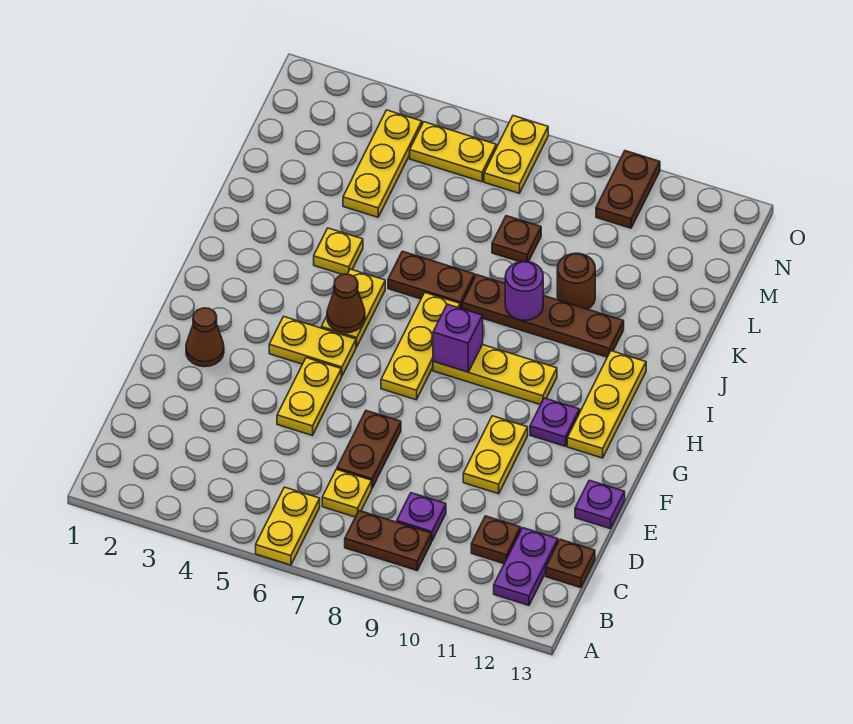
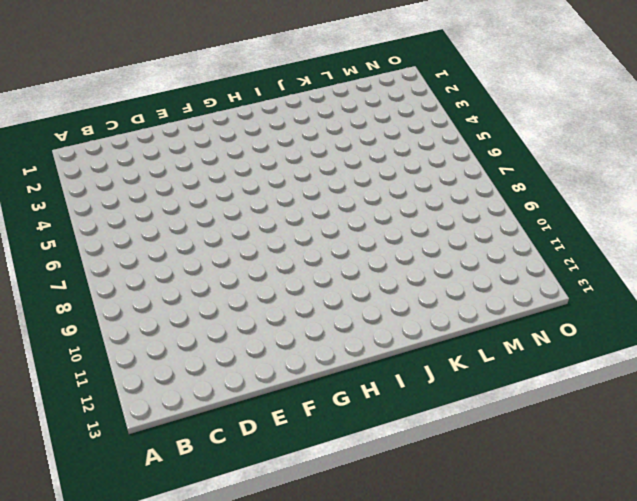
none -> yellow plate A6:B6 level 1
none -> brown plate B8:B9 level 1
none -> purple plate B12:C12 level 1
none -> yellow plate C7 level 1

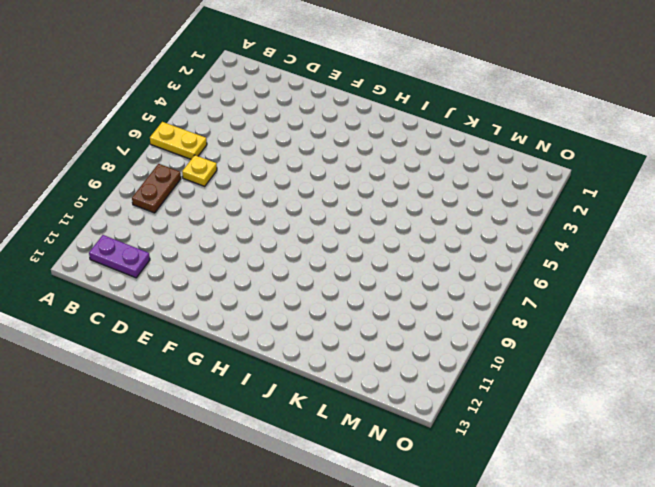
none -> purple plate C9 level 1
none -> brown plate C11 level 1
none -> brown plate C13 level 1
none -> brown plate D7:E7 level 1

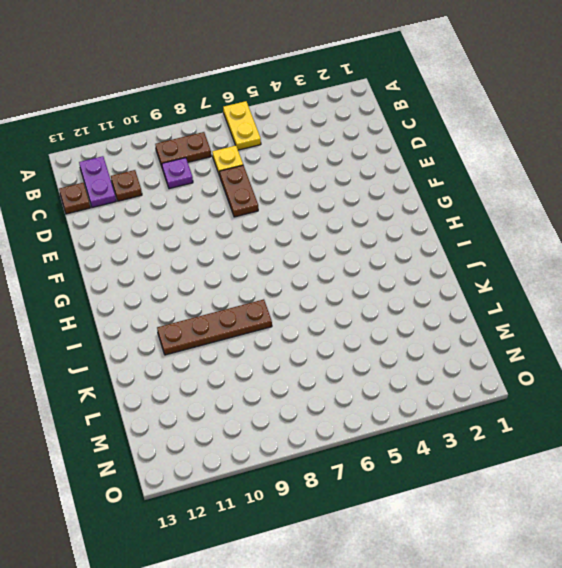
none -> yellow plate E5:F5 level 1
none -> yellow plate E10:F10 level 1
none -> purple plate E13 level 1
none -> brown cone F2 level 1

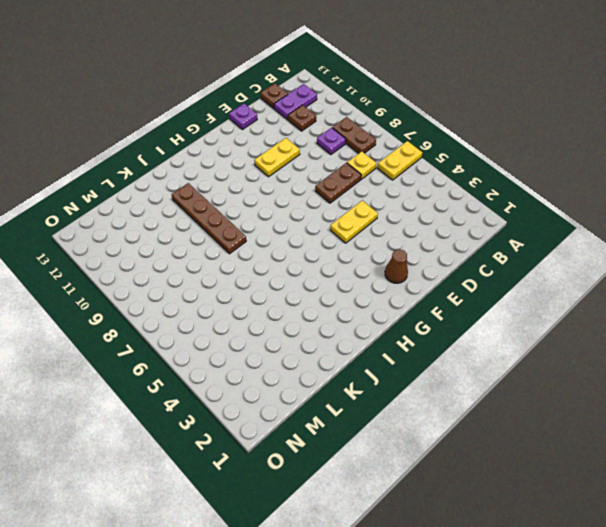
none -> yellow plate G4:G5 level 1
none -> yellow plate G7:I7 level 1
none -> purple plate G11 level 1
none -> yellow plate G12:I12 level 1

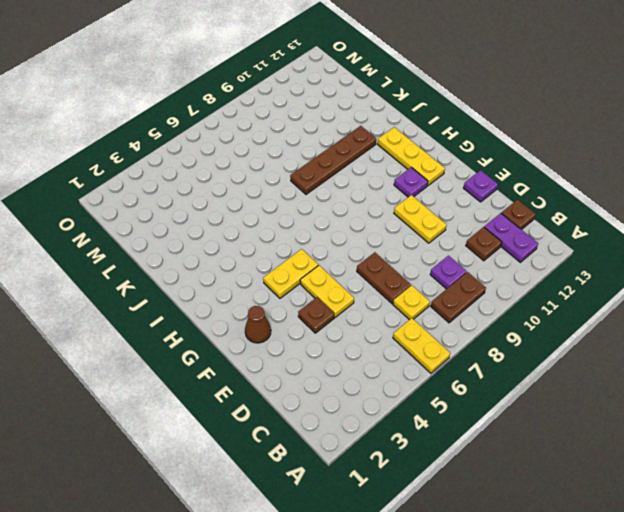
brown plate E4 level 1 -> brown plate L8 level 1
none -> yellow plate G7:I7 level 1
none -> yellow plate H5:I5 level 1
none -> yellow plate H8:H10 level 1
none -> yellow plate J4 level 1

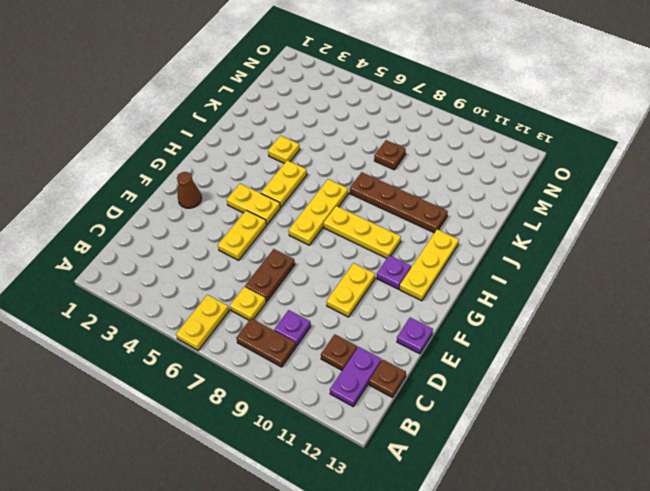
none -> brown plate J6:J7 level 1
none -> brown round brick K10 level 1
none -> yellow plate L4:N4 level 1
none -> yellow plate N5:N6 level 1

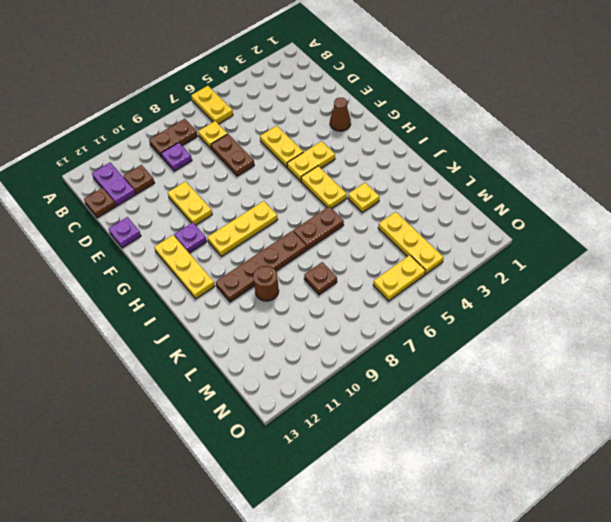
none -> yellow plate G7:I7 level 1
none -> yellow plate N7:O7 level 1
none -> brown plate N10:O10 level 1
none -> brown cone H5 level 2

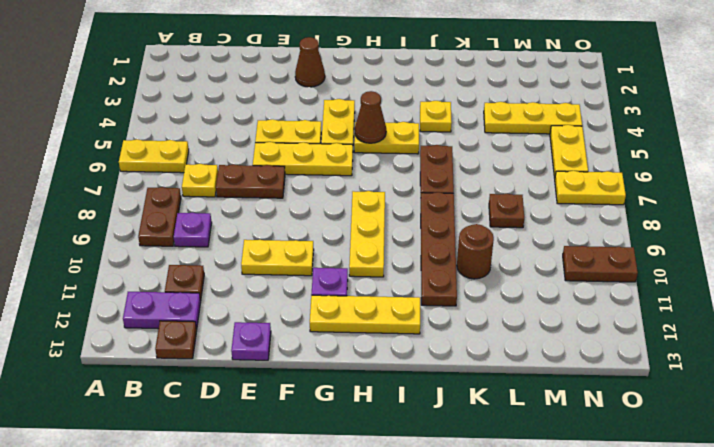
yellow plate E6:G6 level 1 -> yellow plate G7:I7 level 1
none -> purple brick H8 level 2
none -> purple round brick J9 level 2

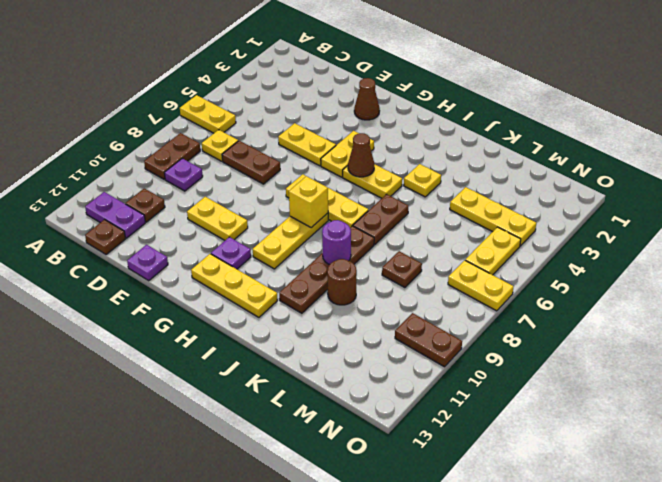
yellow brick H8 level 2 -> purple brick H8 level 2

